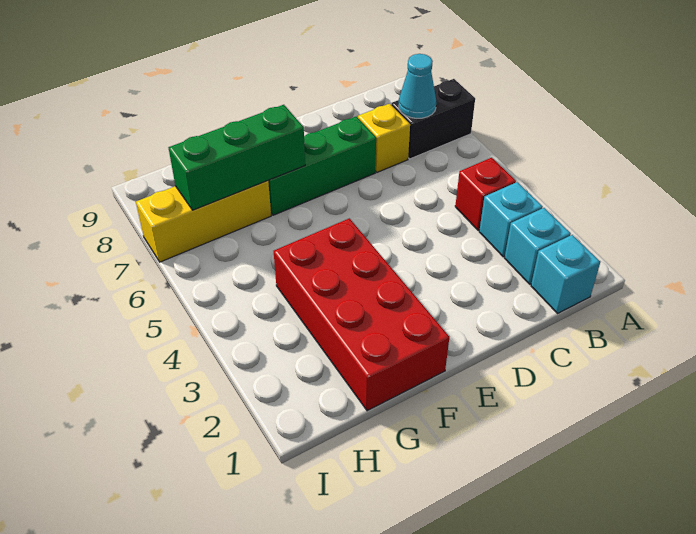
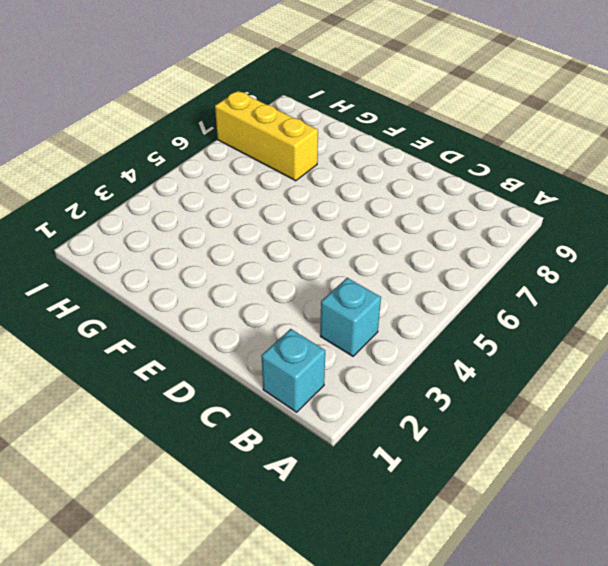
none -> black brick A7:B7 level 1
none -> cyan brick B2 level 1

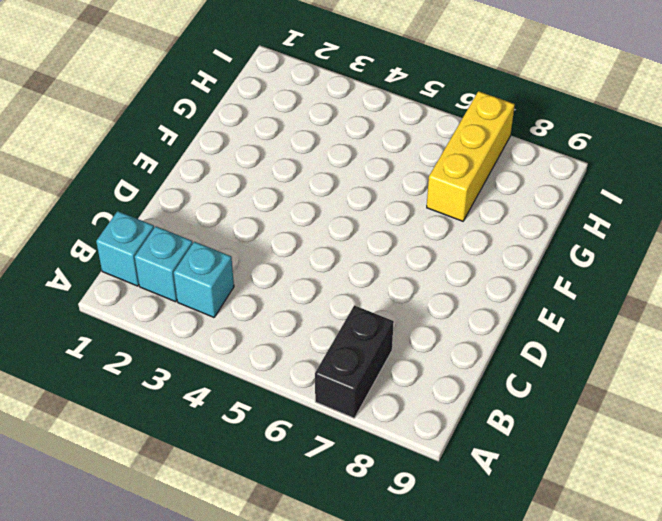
none -> red brick B4 level 1
none -> yellow brick C7 level 1

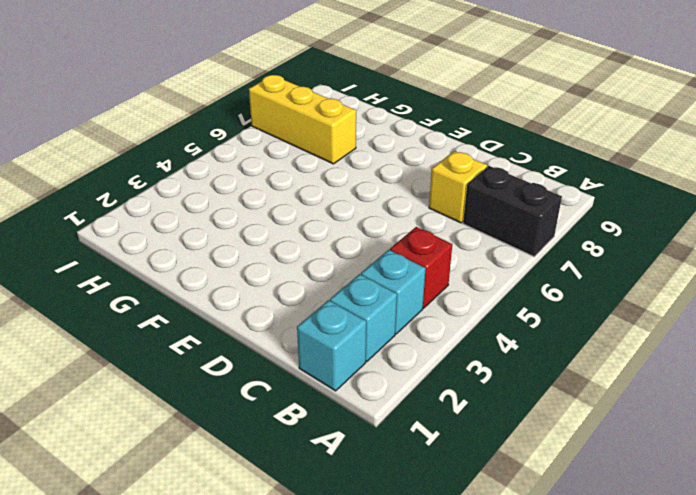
none -> green brick D7:F7 level 1
none -> red brick F1:G4 level 1

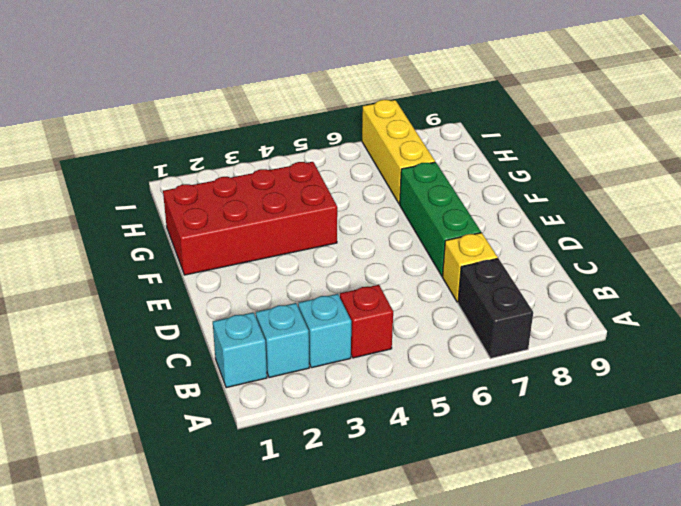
none -> cyan cone B7 level 2
none -> green brick F7:H7 level 2

